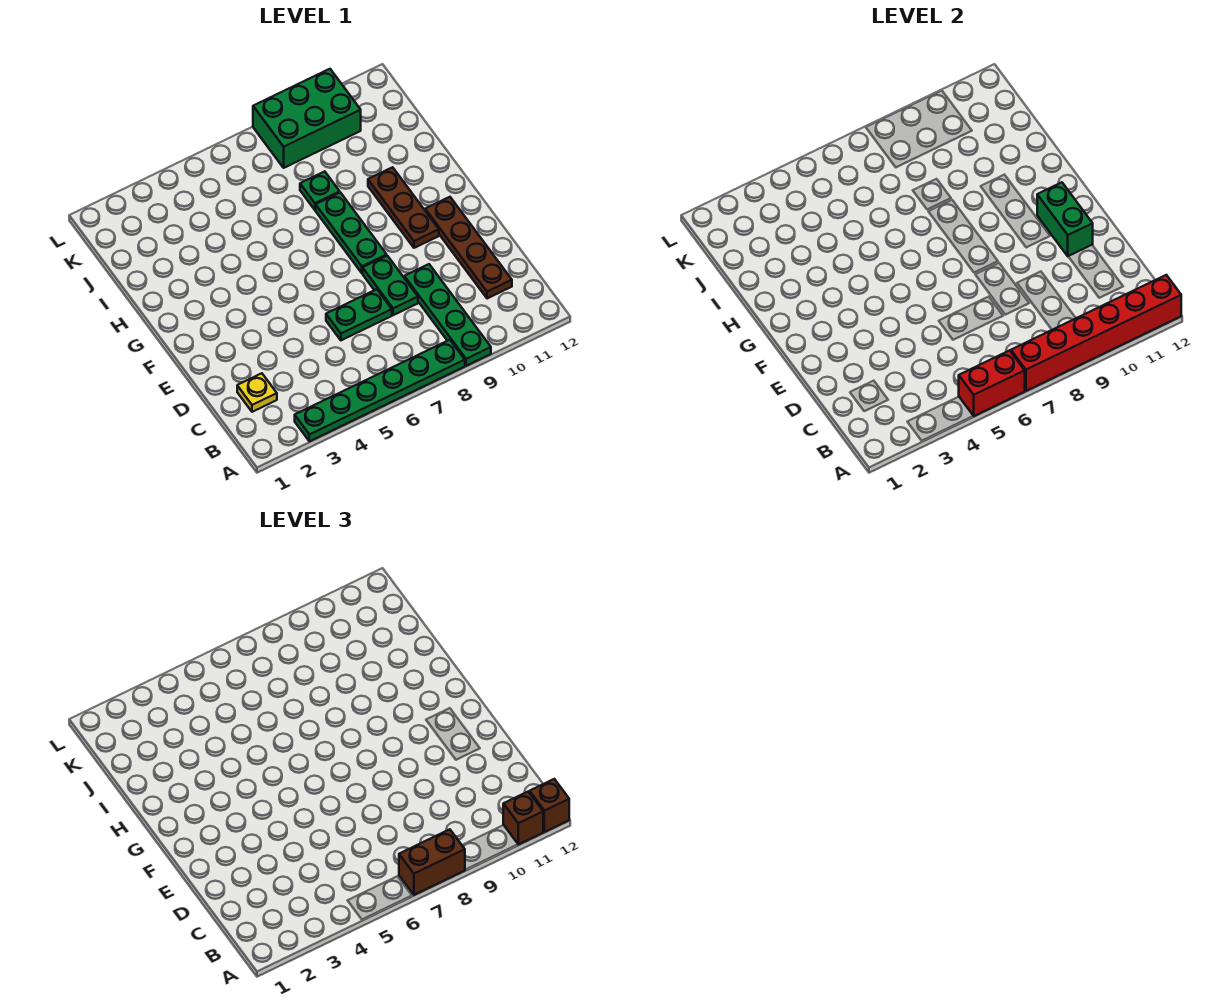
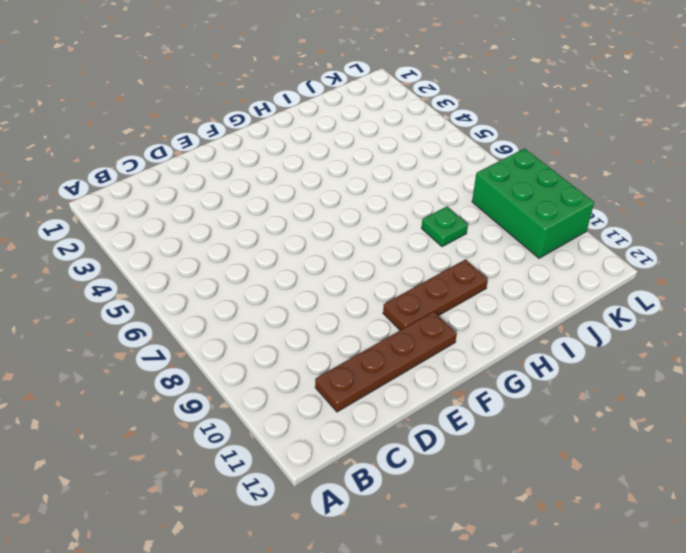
none -> green plate A3:A8 level 1
none -> green plate A9:D9 level 1
none -> yellow plate C2 level 1

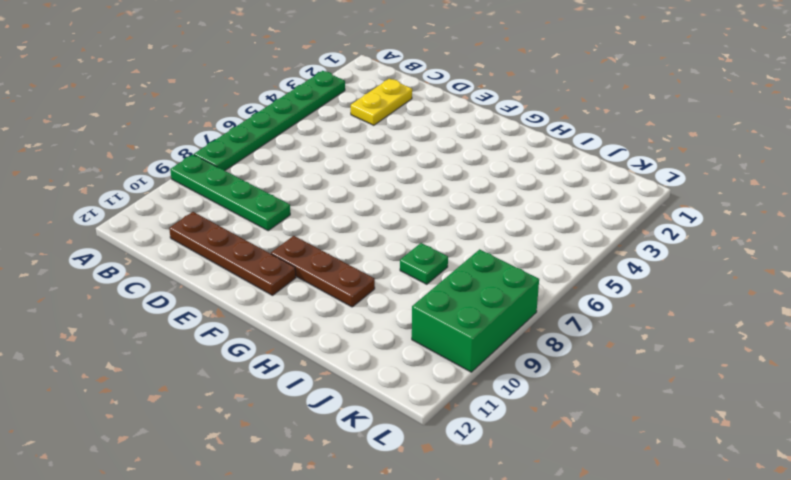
yellow plate C2:C3 level 1 -> yellow plate C2 level 1
none -> green plate D6:D7 level 1
none -> green plate D8:E8 level 1
none -> green plate F8:H8 level 1

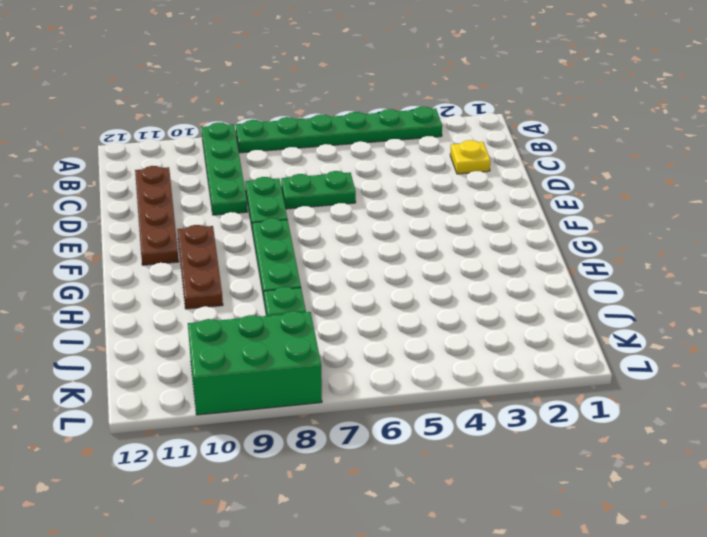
none -> red brick A5:A6 level 2
none -> red brick A7:A12 level 2
none -> green brick E11:F11 level 2

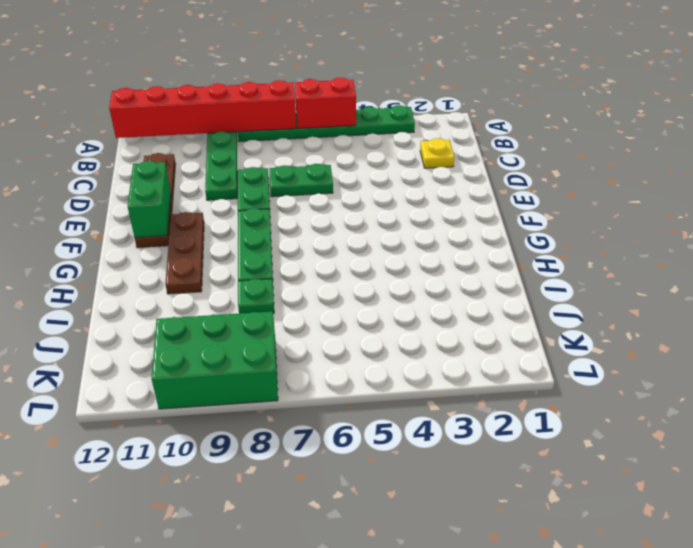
none -> brown brick A7:A8 level 3
none -> brown brick A11 level 3
none -> brown brick A12 level 3

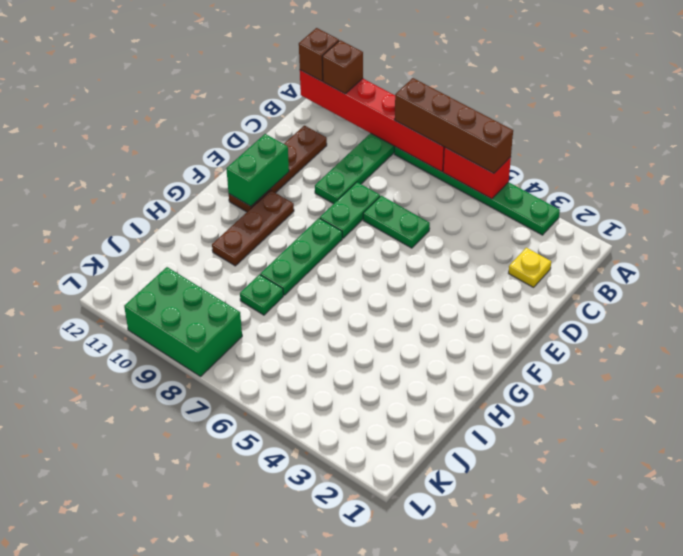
brown brick A5:A8 level 3 -> brown brick A7:A8 level 3

